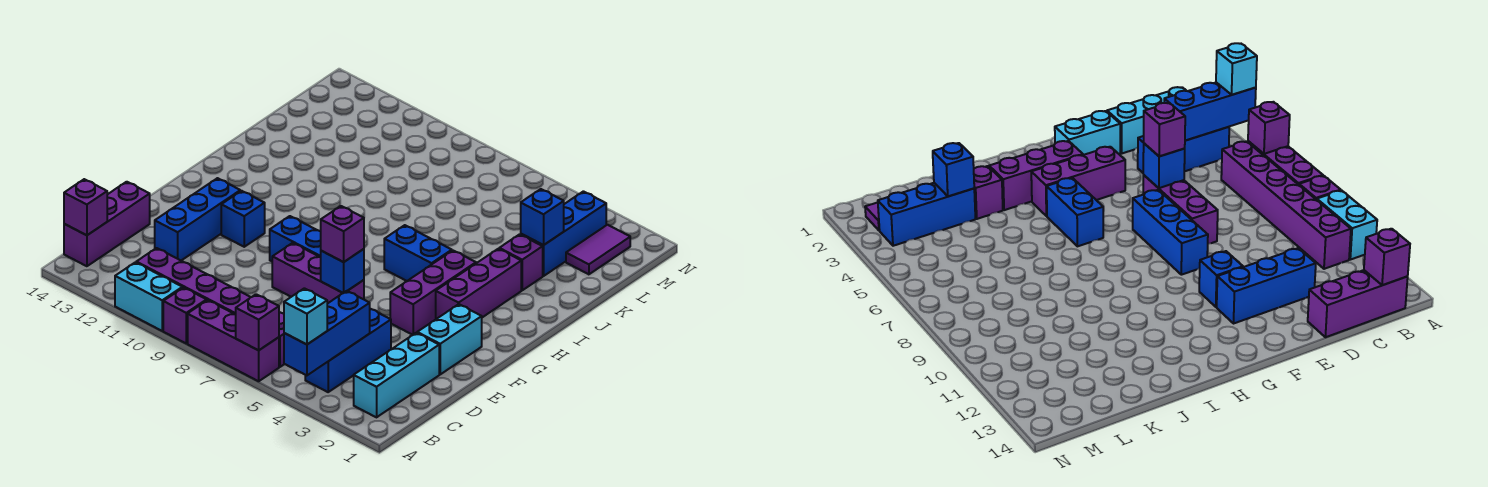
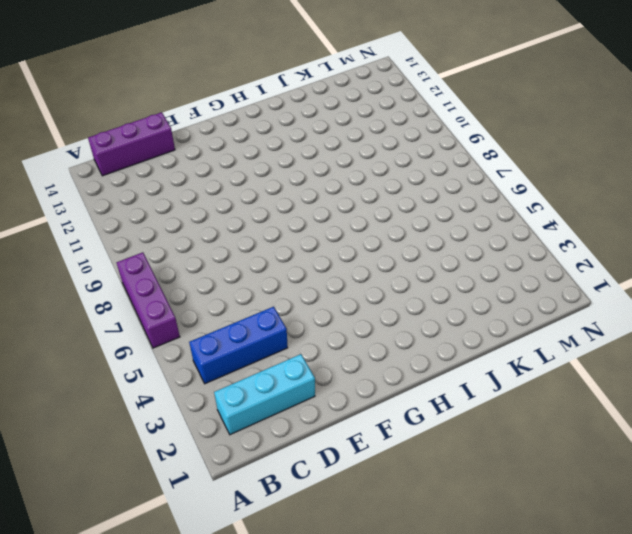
none -> purple brick A9 level 1
none -> cyan brick A10:A11 level 1
none -> purple brick B6:B11 level 1

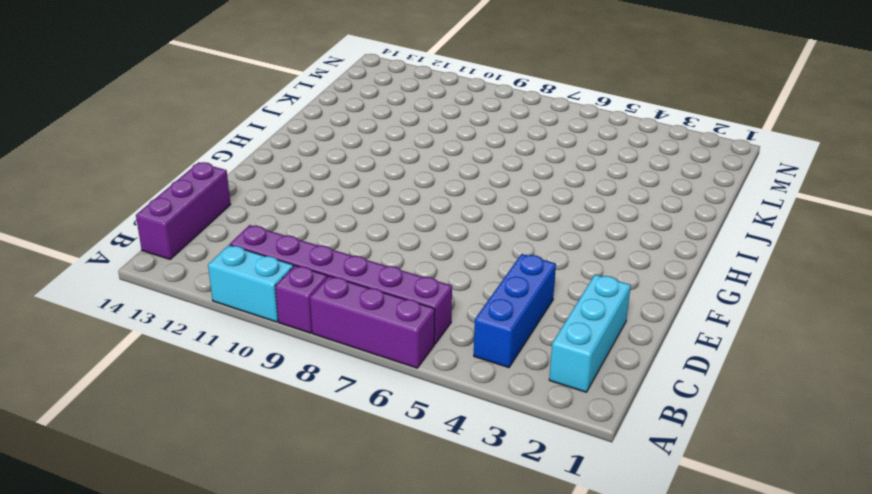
none -> blue brick D12:F12 level 1
none -> cyan brick E2:F2 level 1
none -> purple brick E6:E8 level 1

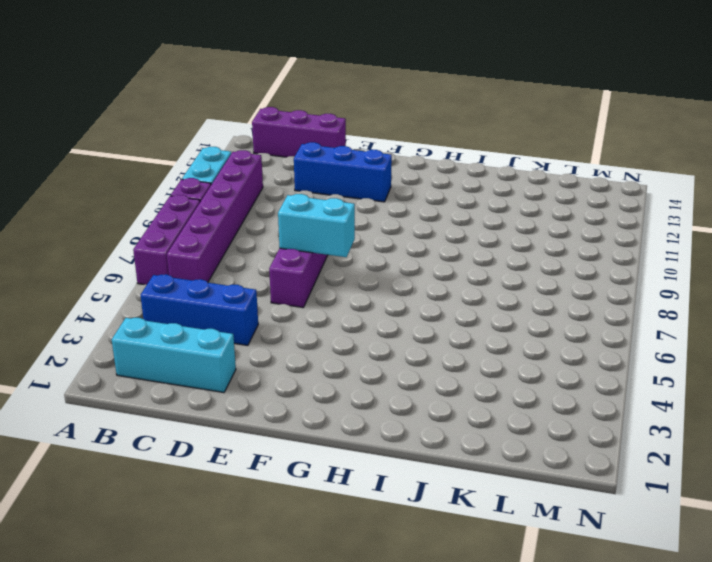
cyan brick E7:F7 level 2 -> cyan brick E2:F2 level 1
none -> purple brick F4:H4 level 1
none -> blue brick F7:F9 level 1
none -> blue brick F11 level 1

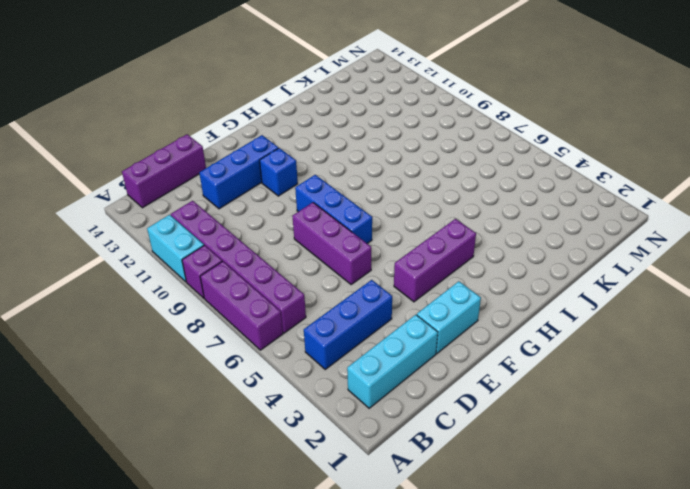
none -> purple brick G3:I3 level 1
none -> blue brick H5:H6 level 1
none -> purple brick J3 level 1

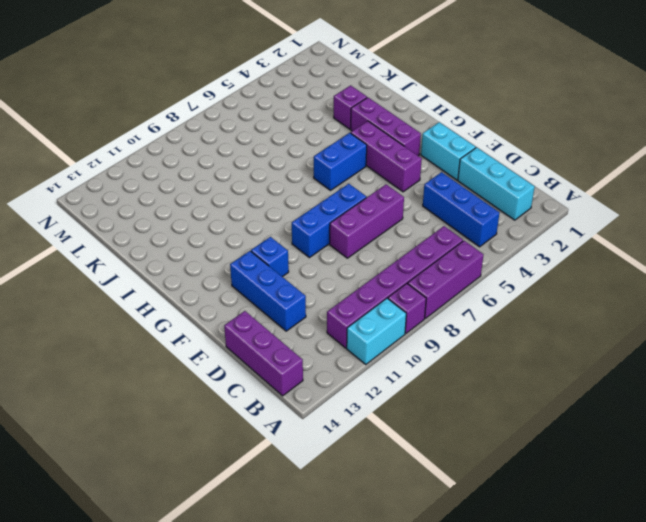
none -> blue brick K3:M3 level 1
none -> purple tile L2:M2 level 1
none -> blue brick A4:C4 level 2

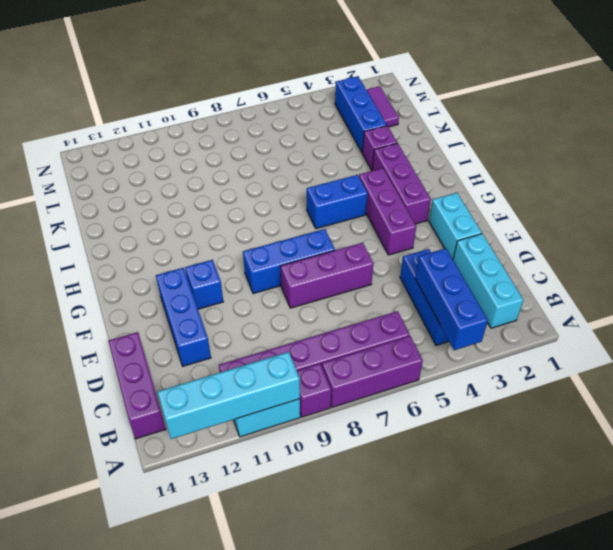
cyan brick A10:A13 level 2 -> none
none -> purple brick A6 level 2
none -> purple brick B14 level 2
none -> blue brick E6 level 2

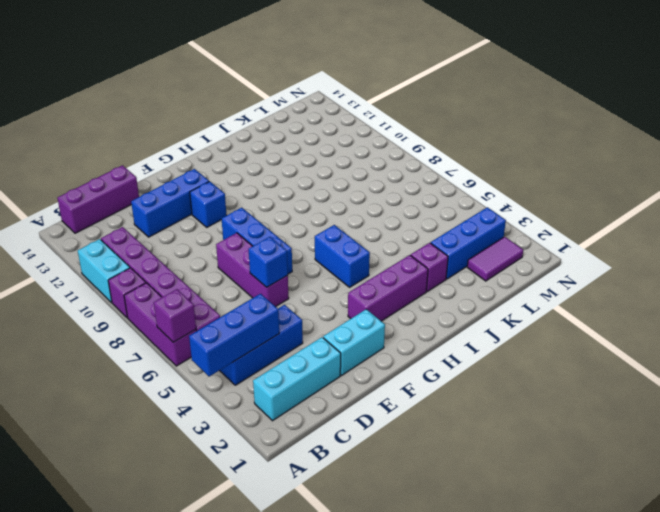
none -> purple brick F4:H4 level 1
none -> purple brick B14 level 2
none -> blue brick K3 level 2

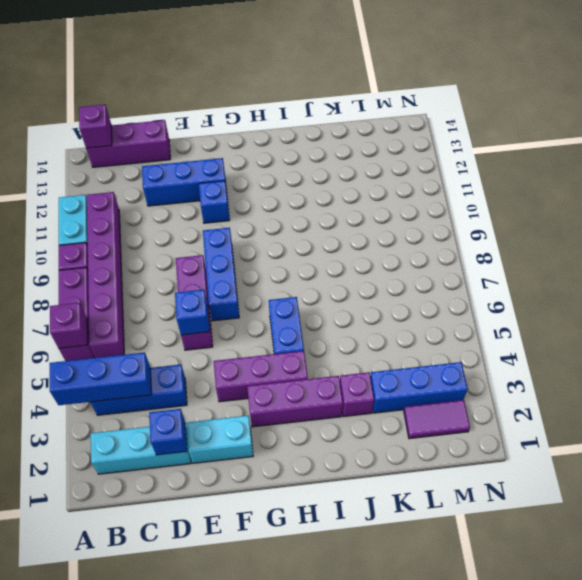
blue brick D2 level 2 -> blue brick K3 level 2
none -> cyan brick A4 level 3
none -> purple brick E6 level 3

